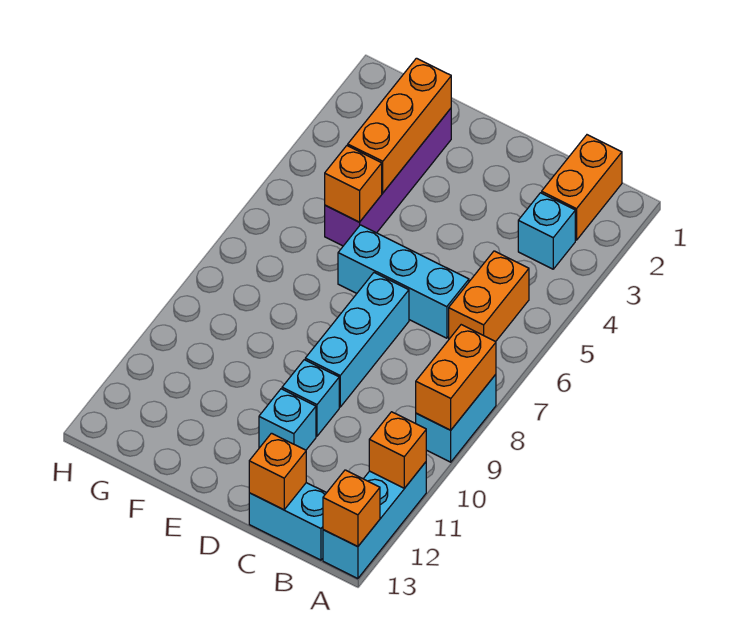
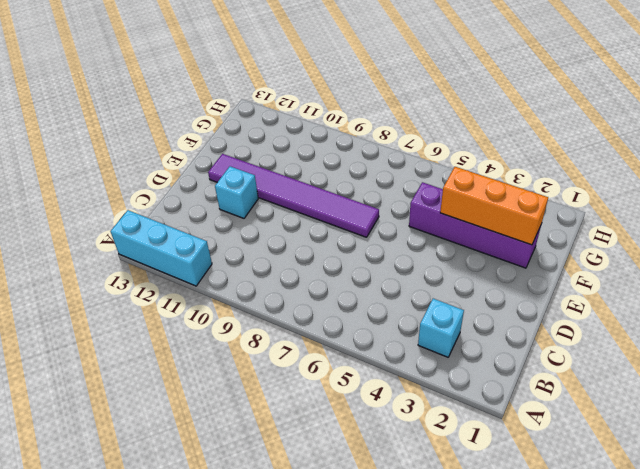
purple tile E7:E12 level 1 -> none
none -> cyan brick A8:A9 level 1
none -> orange brick B1:B2 level 1
none -> orange brick B5:B6 level 1

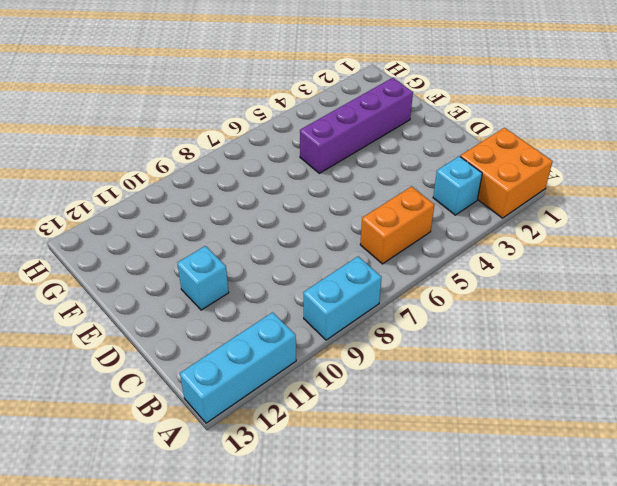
orange brick A1:B2 level 1 -> orange brick B1:B2 level 1
none -> cyan brick B13:C13 level 1
none -> cyan brick C6:E6 level 1
none -> cyan brick D7:D9 level 1

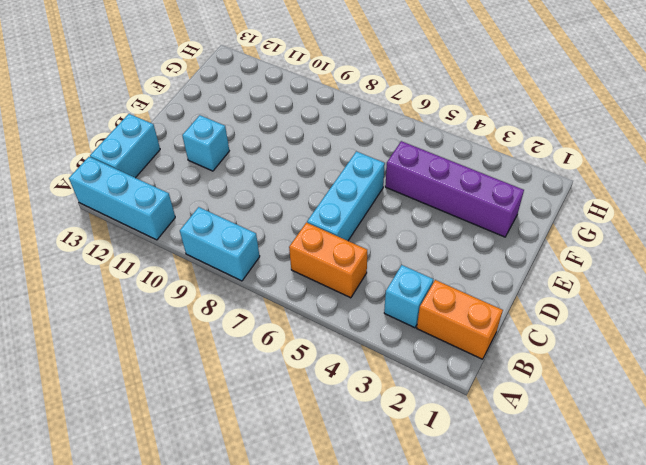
none -> cyan brick D7:D9 level 1
none -> cyan brick D10 level 1
none -> orange brick A8:A9 level 2

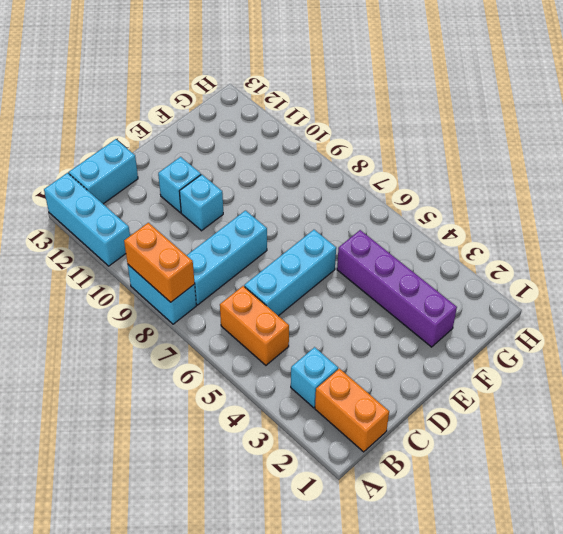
cyan brick B8:D8 level 1 -> cyan brick D7:D9 level 1
none -> orange brick A11 level 2
none -> orange brick A13 level 2
none -> orange brick C13 level 2

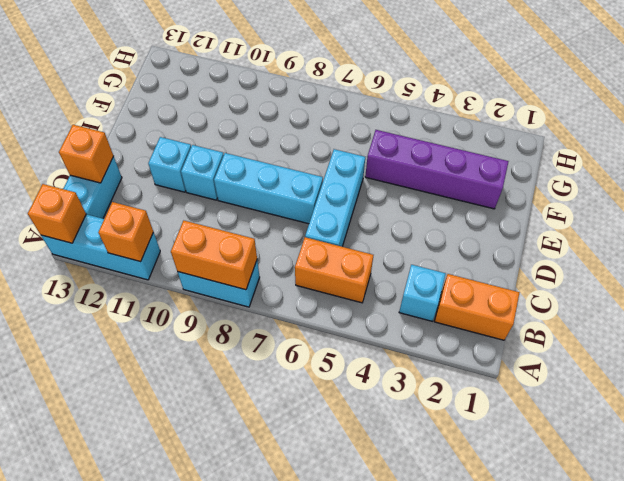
none -> orange brick F2:F4 level 2
none -> orange brick F5 level 2

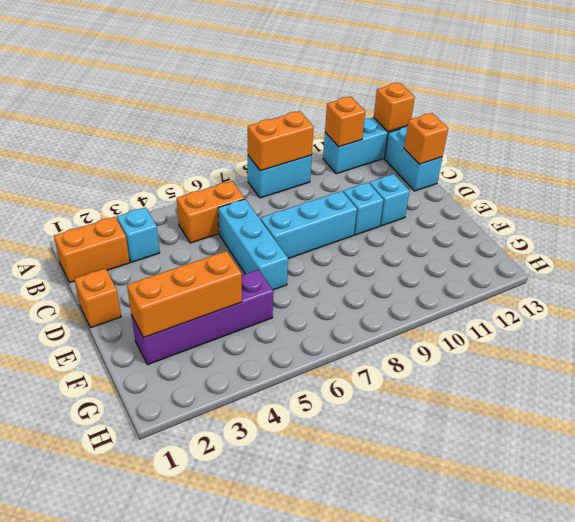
orange brick D1 level 1 -> orange brick F5 level 2

